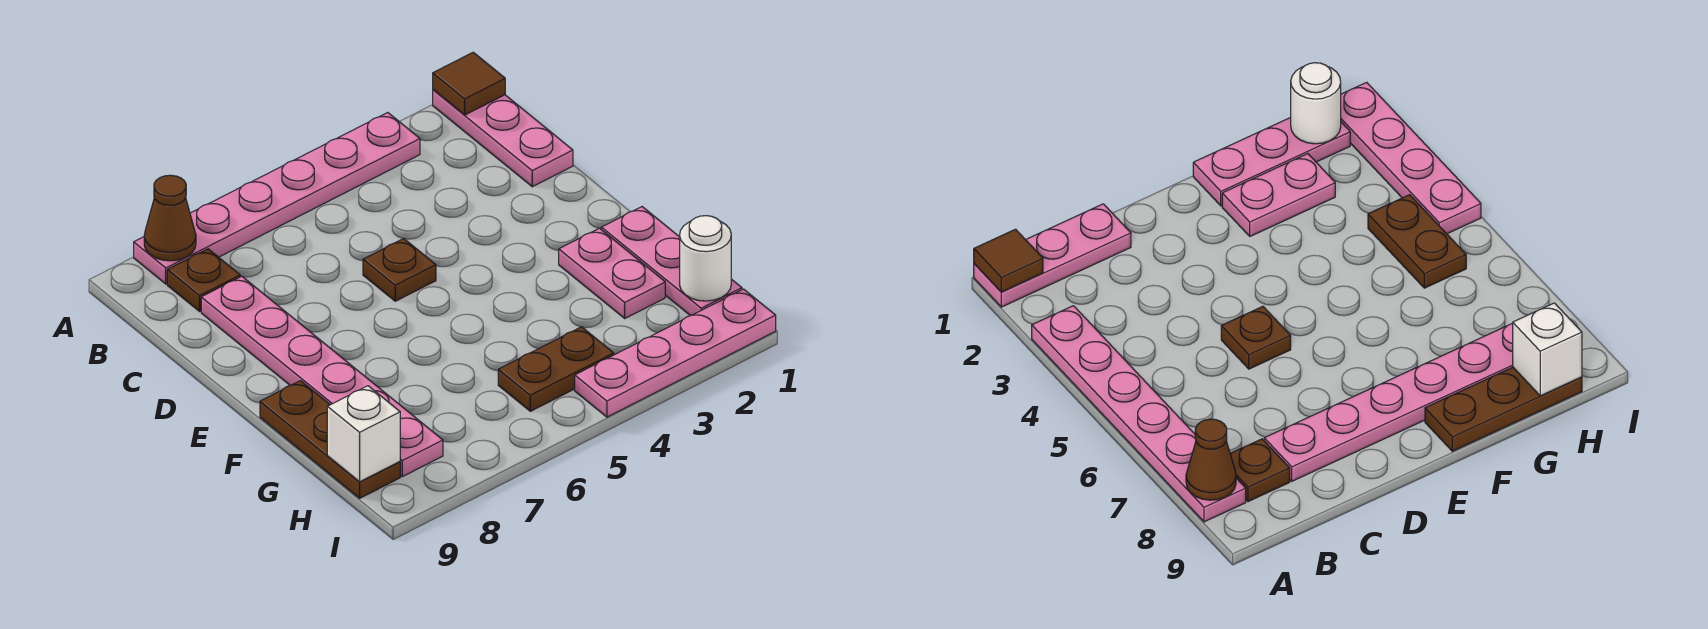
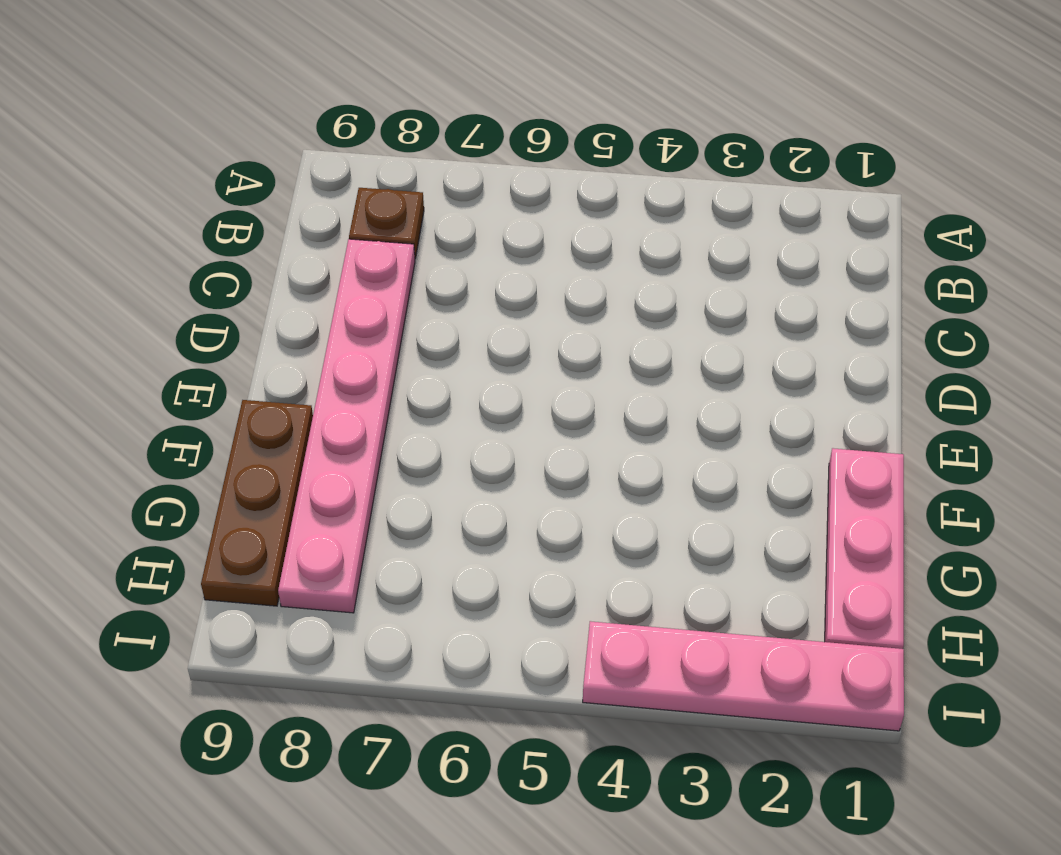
none -> pink plate A1:C1 level 1
none -> pink plate A3:A8 level 1
none -> brown plate D5 level 1

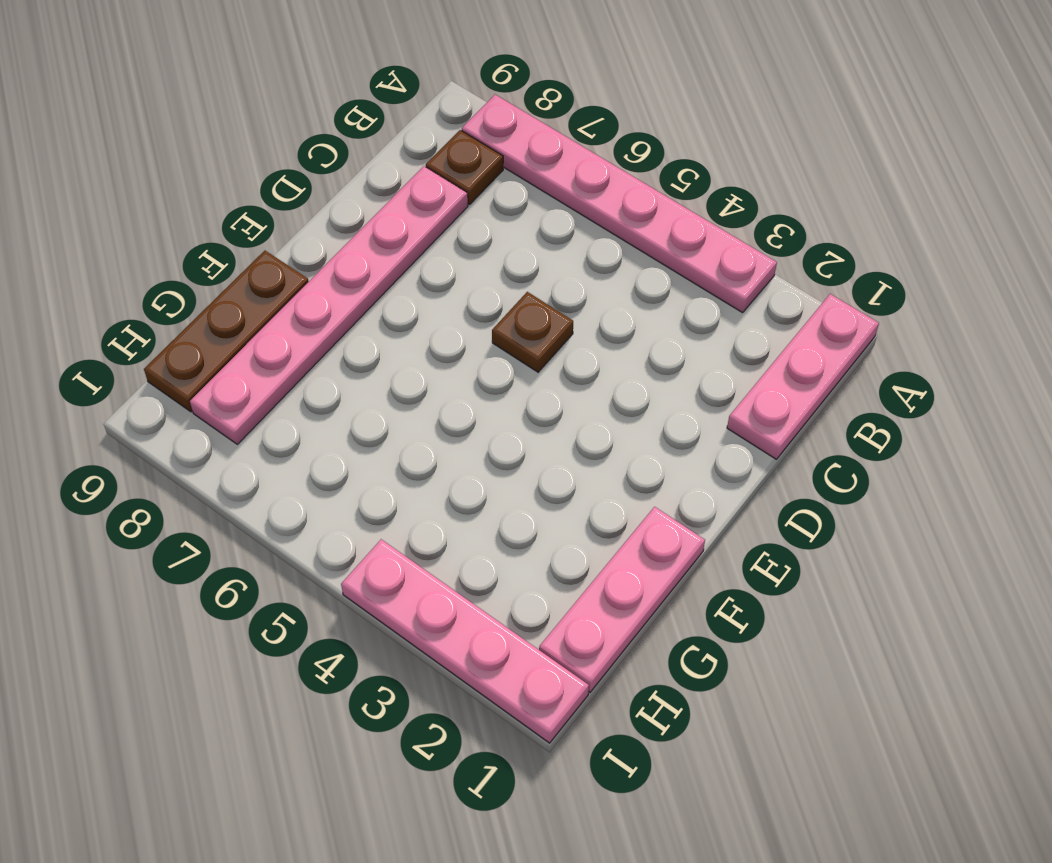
none -> pink plate F2:G2 level 1
none -> brown plate H4:H5 level 1
none -> brown tile A1 level 2

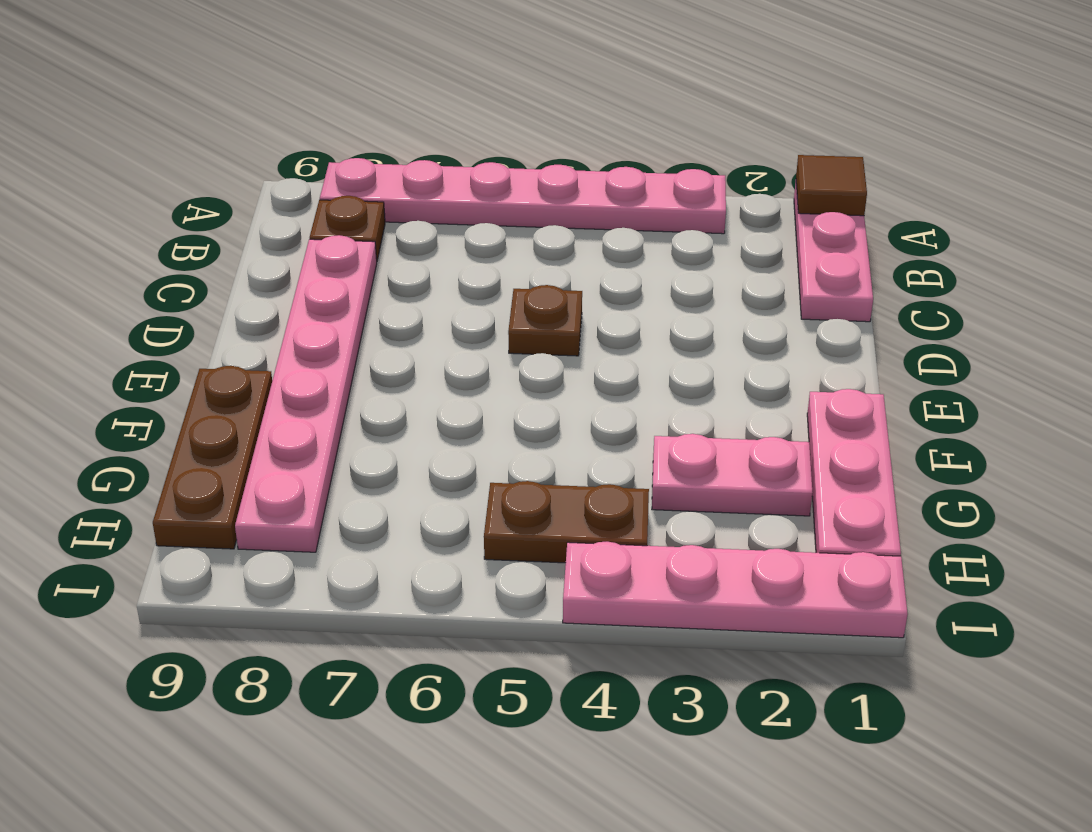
pink plate G2:G3 level 1 -> pink plate F2:G2 level 1
none -> brown cone A8 level 2
none -> white round brick H1 level 2
none -> white brick H9 level 2

